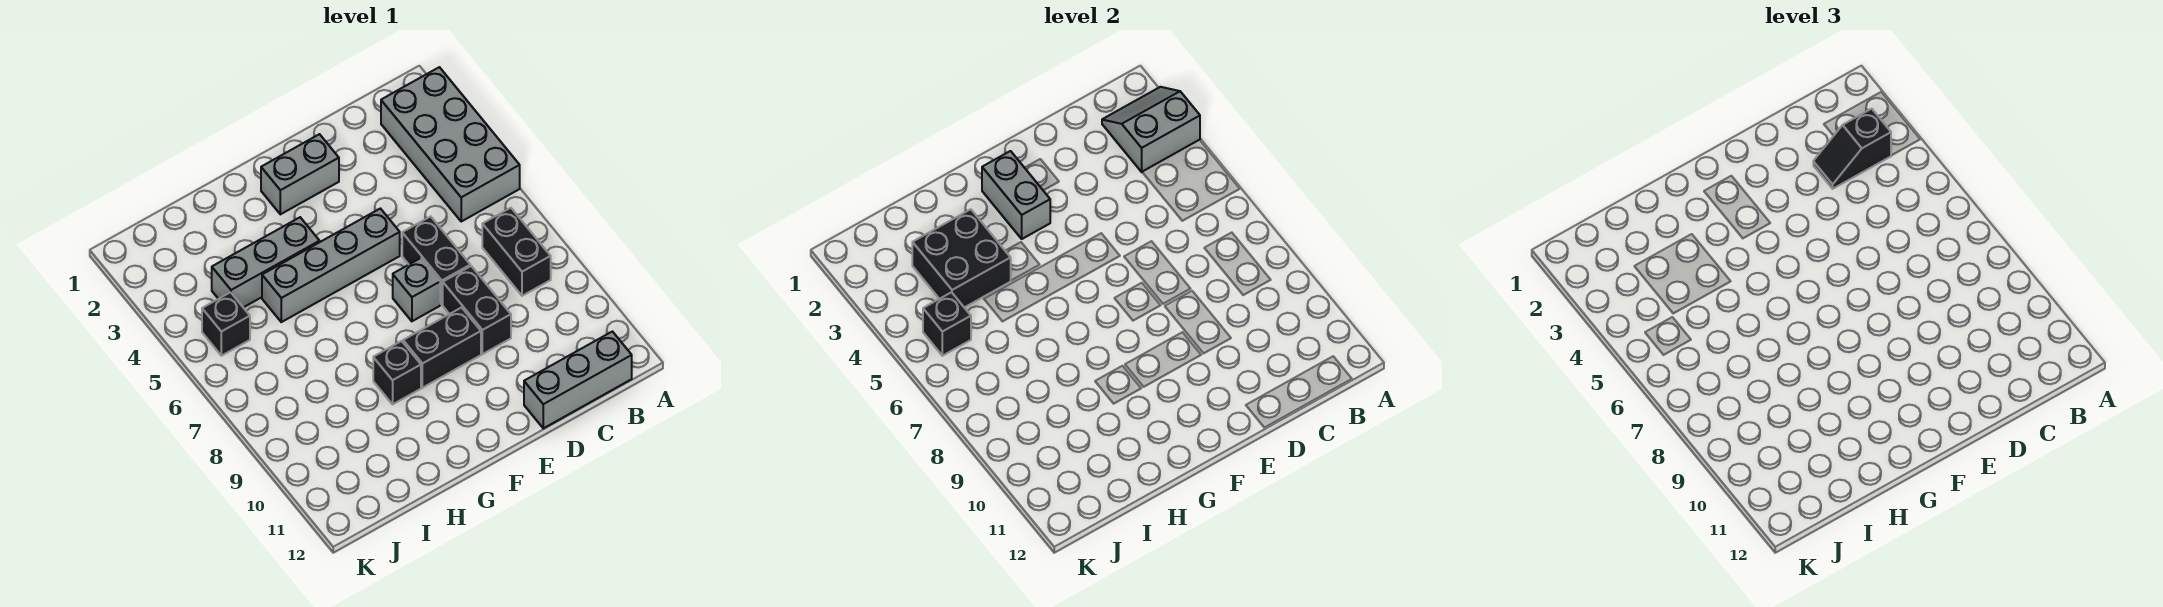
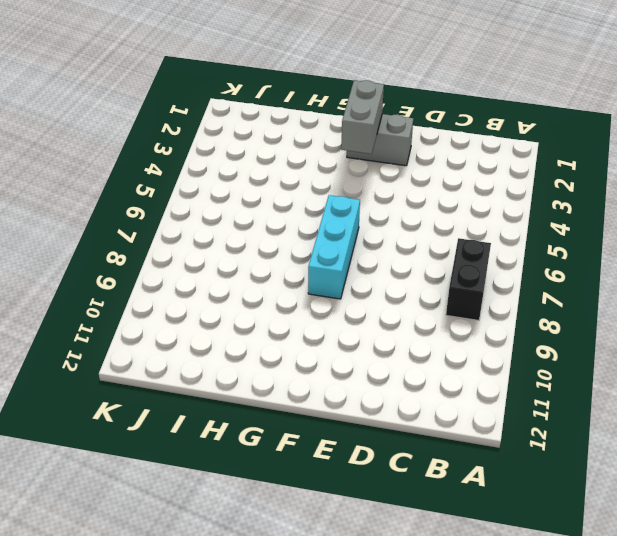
cyan brick F6:F8 level 1 -> none
none -> grey brick A2:B5 level 1
none -> grey brick B12:D12 level 1
none -> black brick D6:D7 level 1

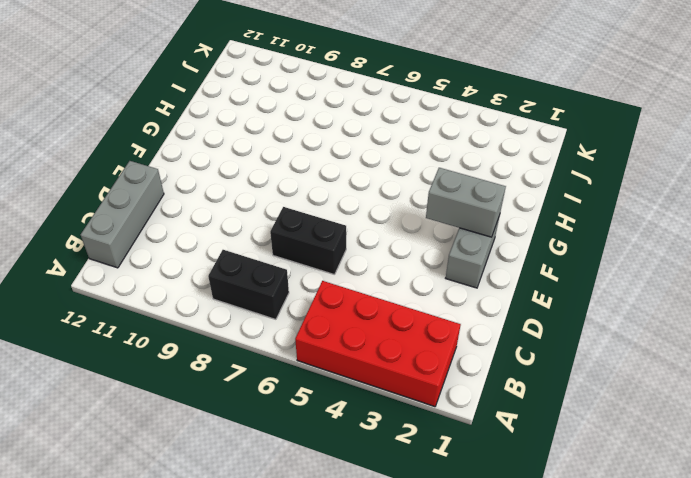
red brick A2:B5 level 1 -> grey brick A2:B5 level 1
none -> black brick D8:D9 level 1
none -> grey brick E5:H5 level 1
none -> grey brick E7 level 1

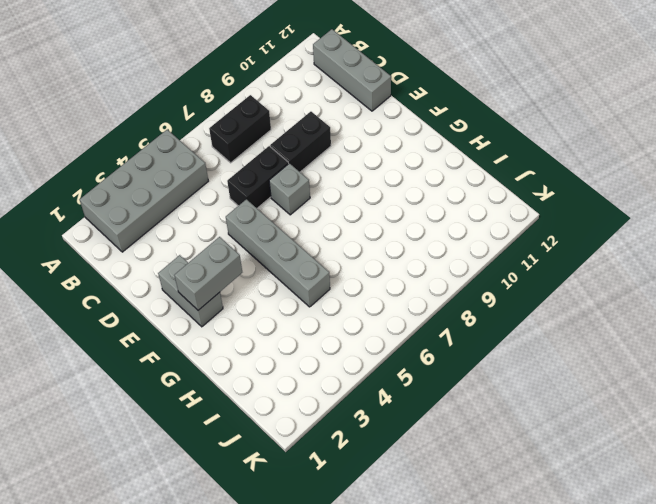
none -> black brick E9:F9 level 1
none -> grey brick G4:I4 level 1
none -> black brick G9 level 1

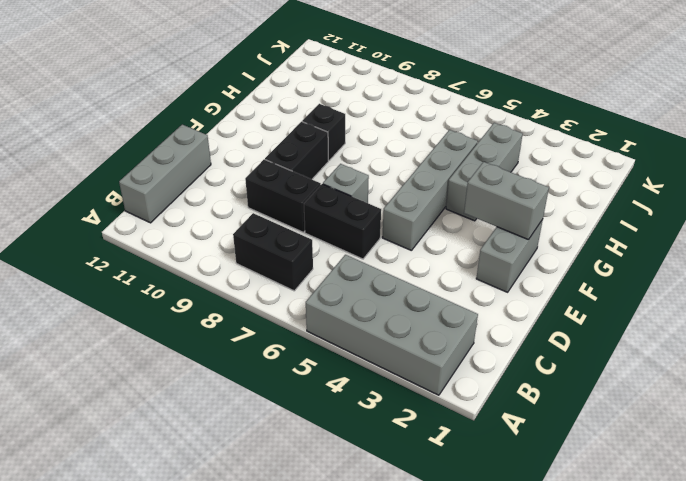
none -> black brick J5 level 1
none -> grey slope A2:B3 level 2 top 3
none -> black brick H3:I4 level 2

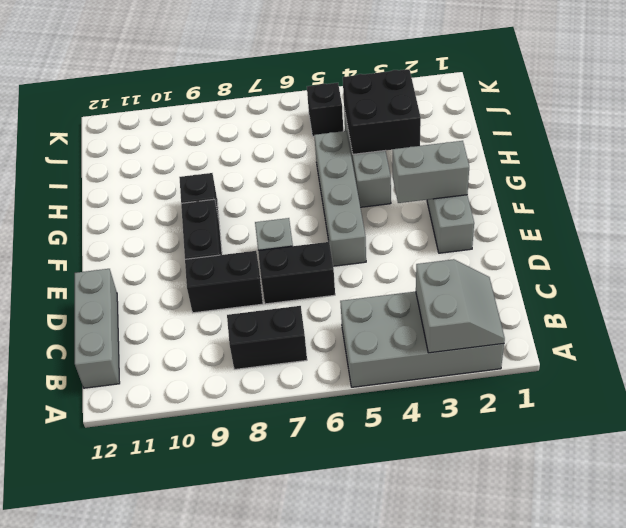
none -> black brick J5 level 2
none -> black slope B3:C3 level 3 top B

